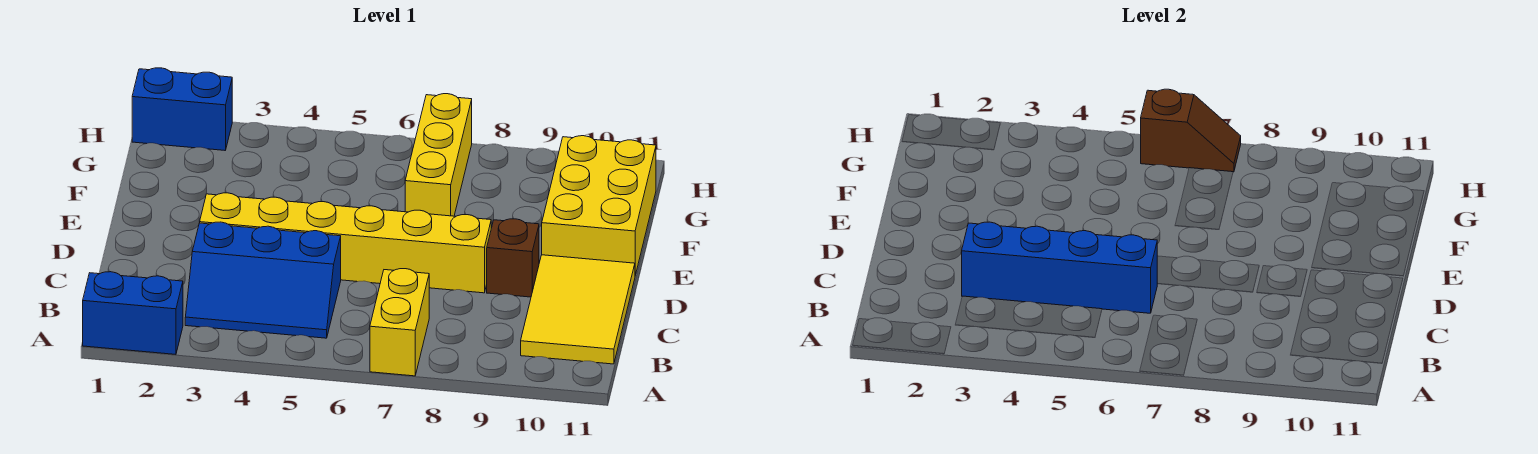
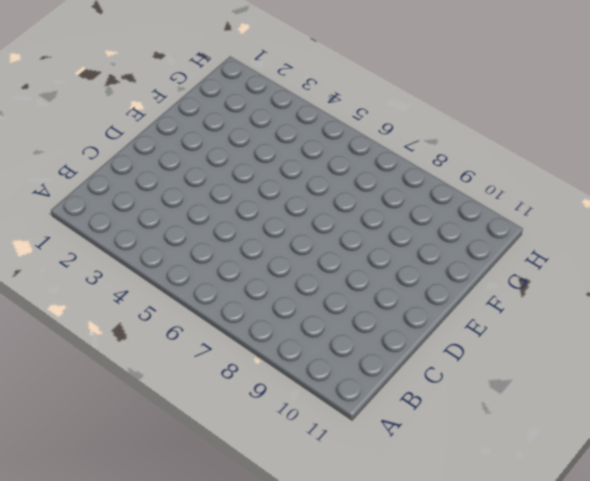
none -> blue brick A1:A2 level 1
none -> yellow brick A7:B7 level 1

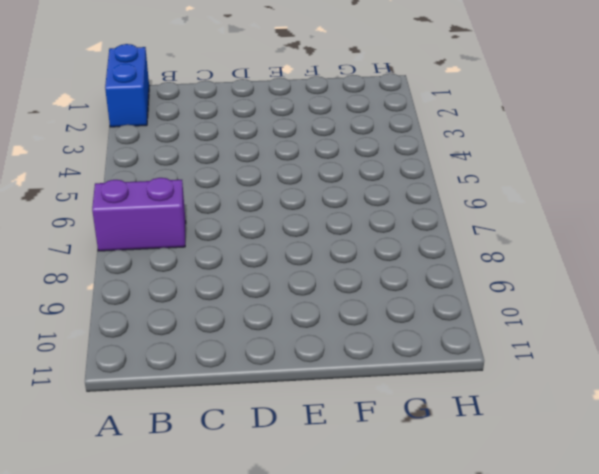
purple brick A7:B7 level 1 -> yellow brick A7:B7 level 1
none -> blue slope B3:C5 level 1 top C
none -> yellow tile B10:D11 level 1

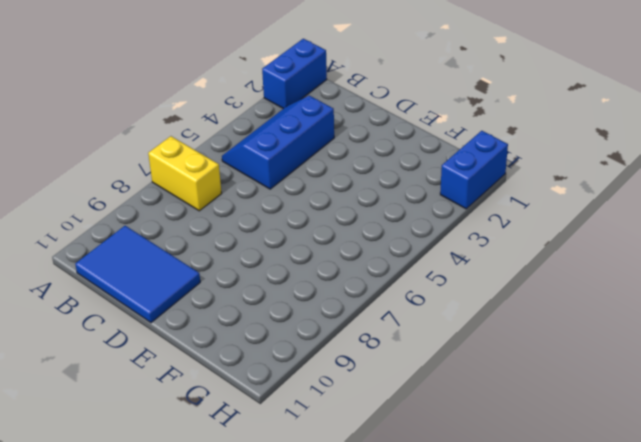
blue tile B10:D11 level 1 -> yellow tile B10:D11 level 1
none -> yellow brick D3:D8 level 1
none -> brown brick D9 level 1

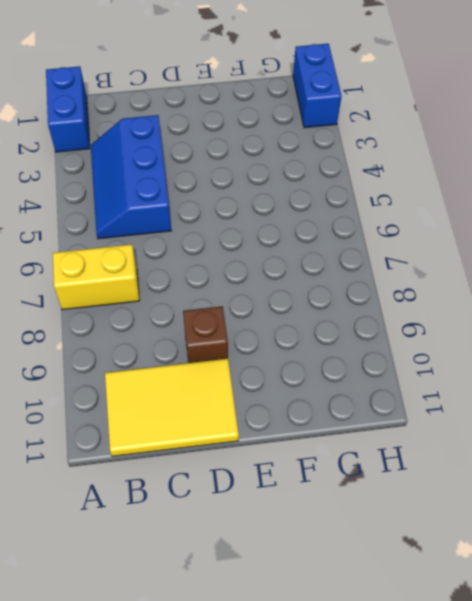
none -> yellow brick D3:D8 level 1
none -> yellow brick E10:G11 level 1

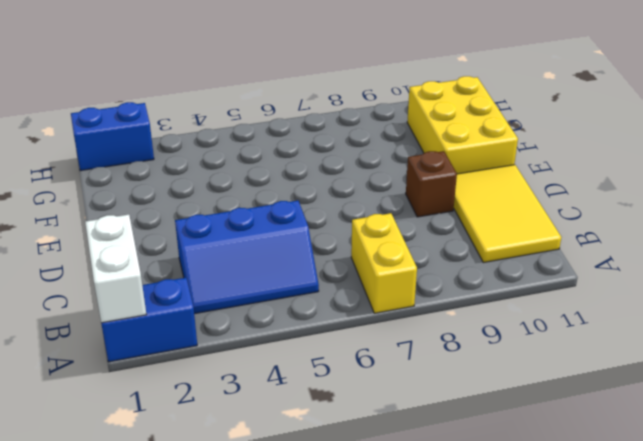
white brick A1:B1 level 2 -> none
none -> yellow brick D3:D8 level 1
none -> yellow brick F7:H7 level 1

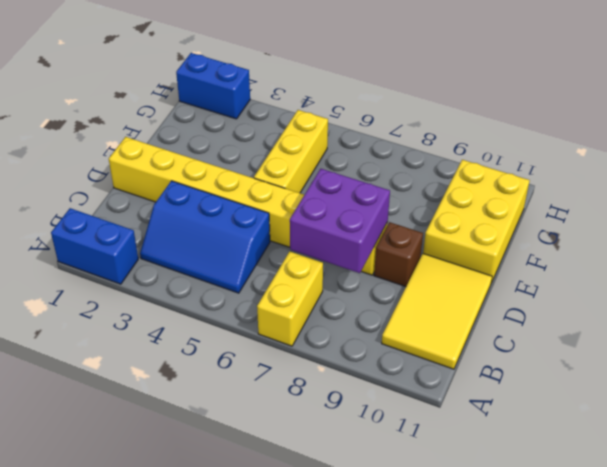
purple brick C7:D8 level 2 -> none
yellow brick D1:D8 level 1 -> yellow brick D3:D8 level 1
yellow brick E5:G5 level 1 -> yellow brick F7:H7 level 1
none -> blue brick C3:C6 level 2
none -> brown slope H6:H7 level 2 top 6

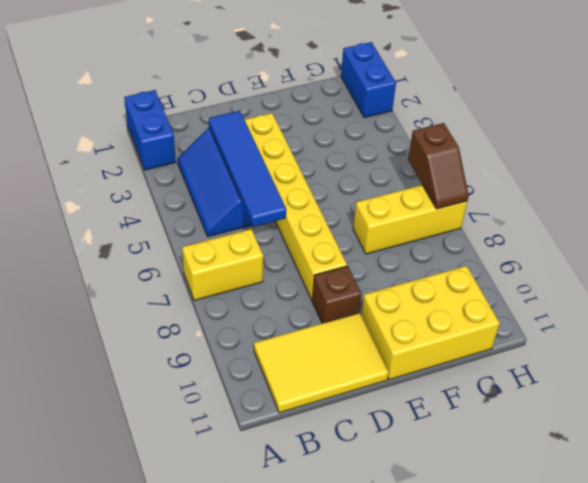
blue tile C3:C6 level 2 -> blue brick C3:C6 level 2

